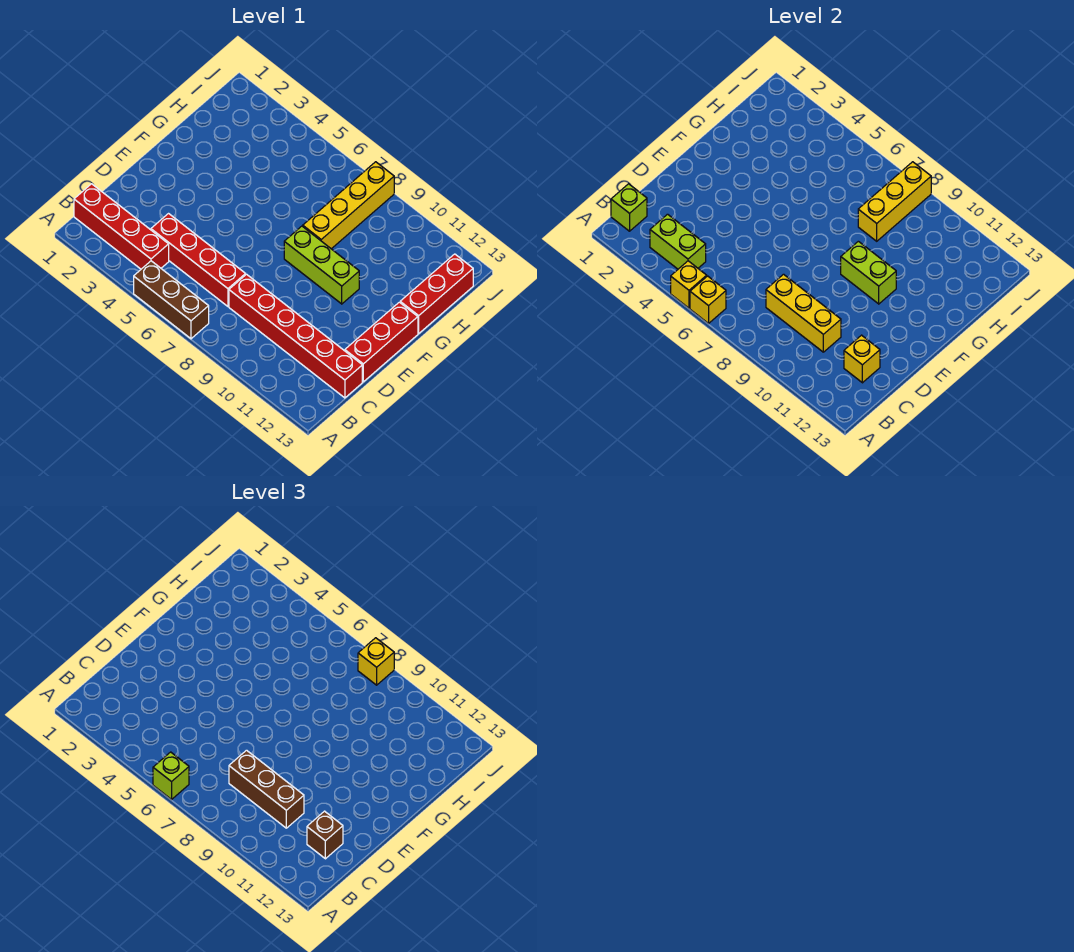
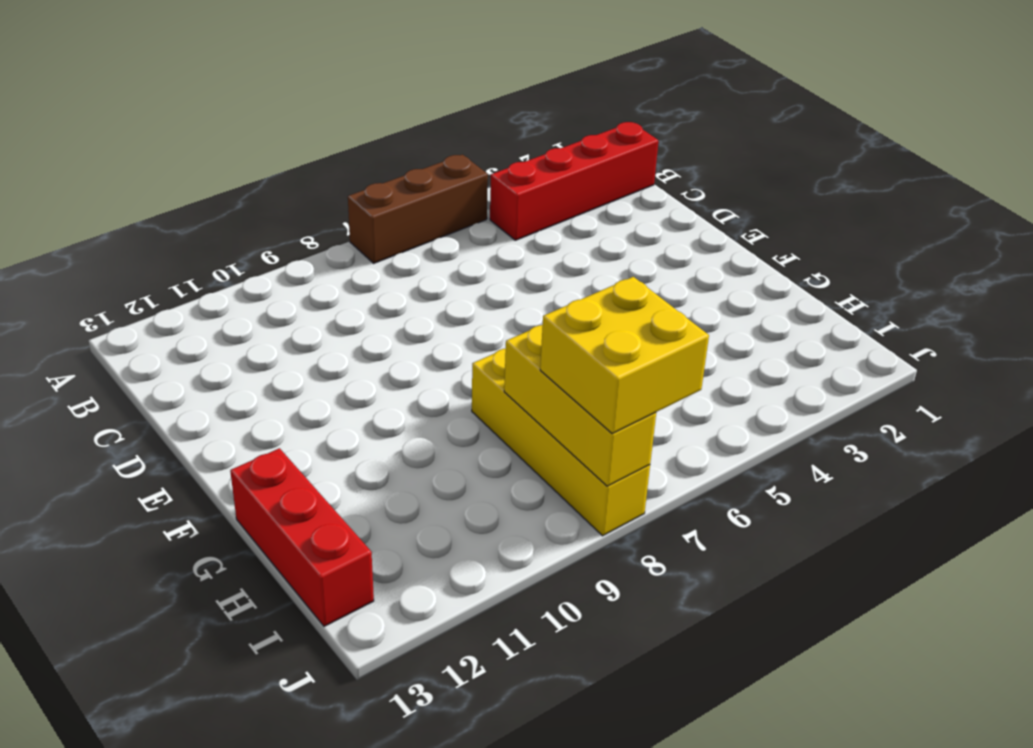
yellow brick I7:J8 level 3 -> yellow brick J8 level 3
none -> red brick C4:C7 level 1
none -> red brick C8:C13 level 1
none -> red brick D13:F13 level 1

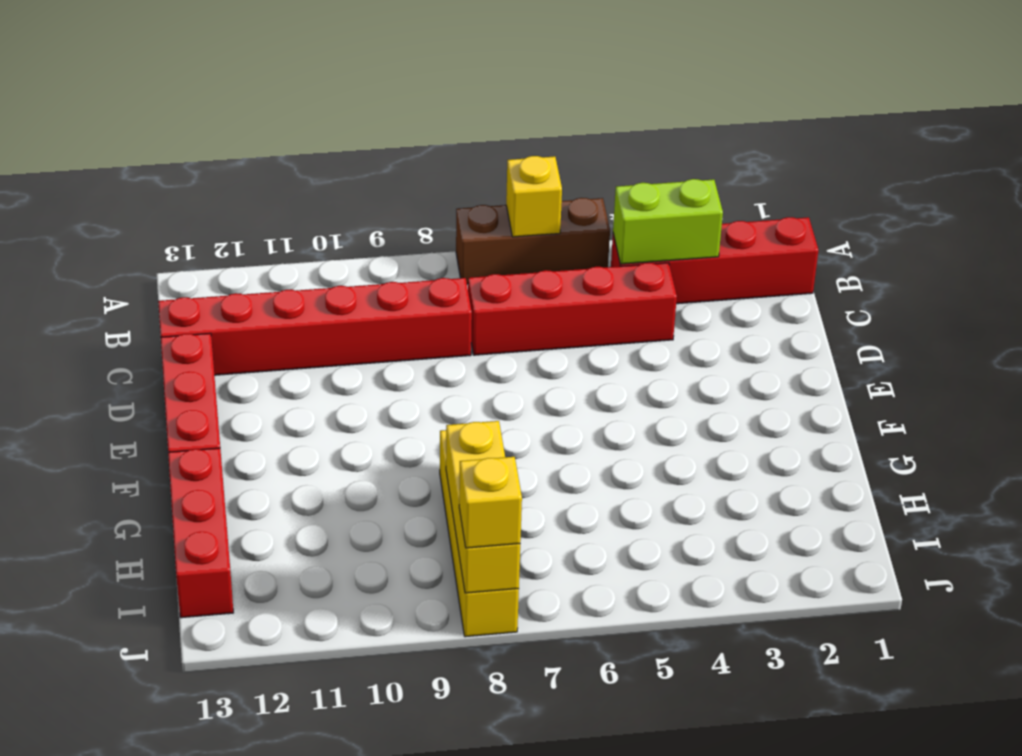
none -> lime brick F8:F10 level 1
none -> yellow brick A5 level 2
none -> lime brick B1 level 2

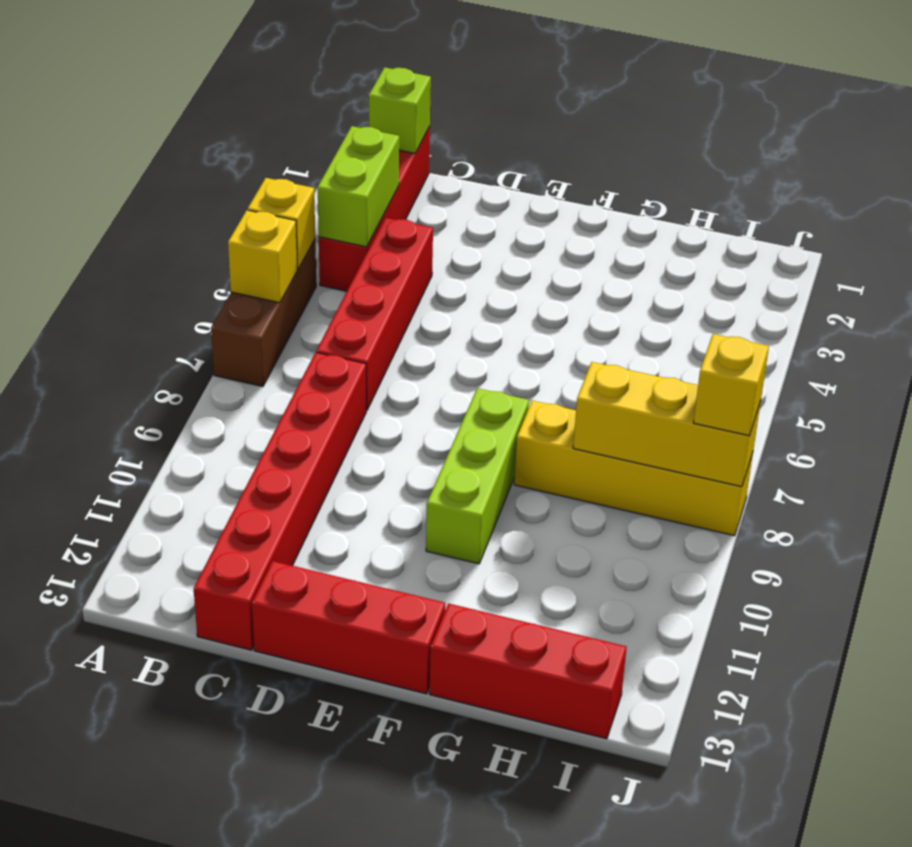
none -> yellow brick C8:C10 level 2
none -> yellow brick C12 level 2
none -> lime brick F9:F10 level 2

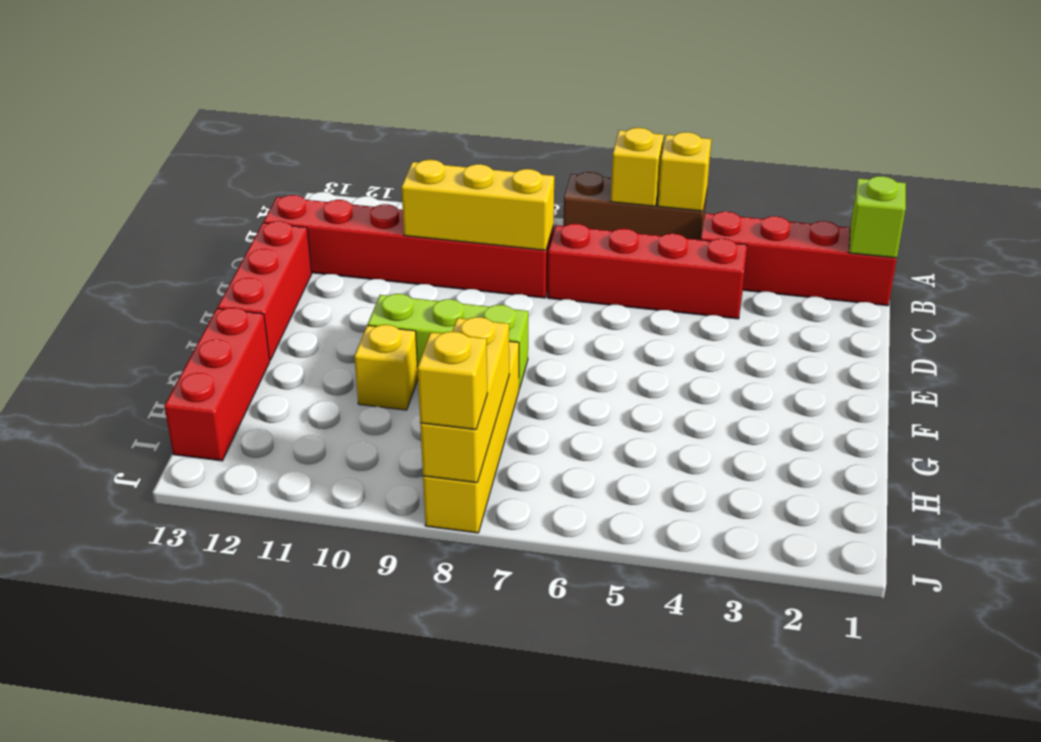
yellow brick G10 level 1 -> yellow brick C12 level 2
none -> lime brick B3:B4 level 2
none -> lime brick F9:F10 level 2
none -> lime brick A6 level 3

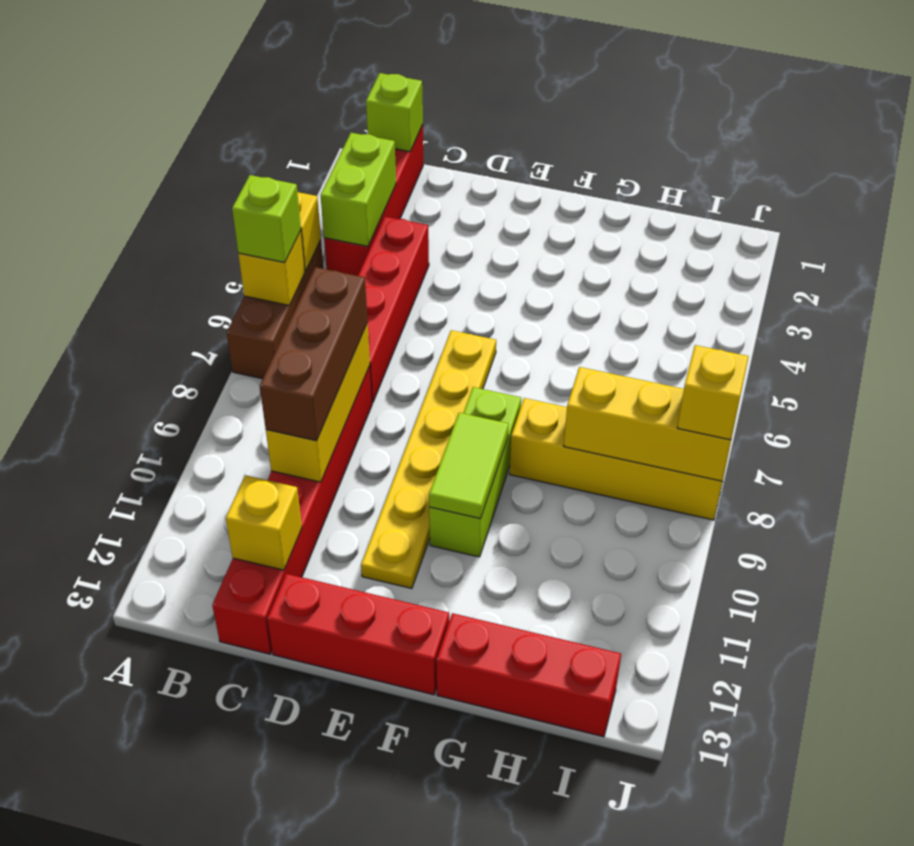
yellow plate E6:E11 level 1 -> none
lime tile F9:F10 level 2 -> lime brick F9:F10 level 2
none -> brown brick C12 level 3

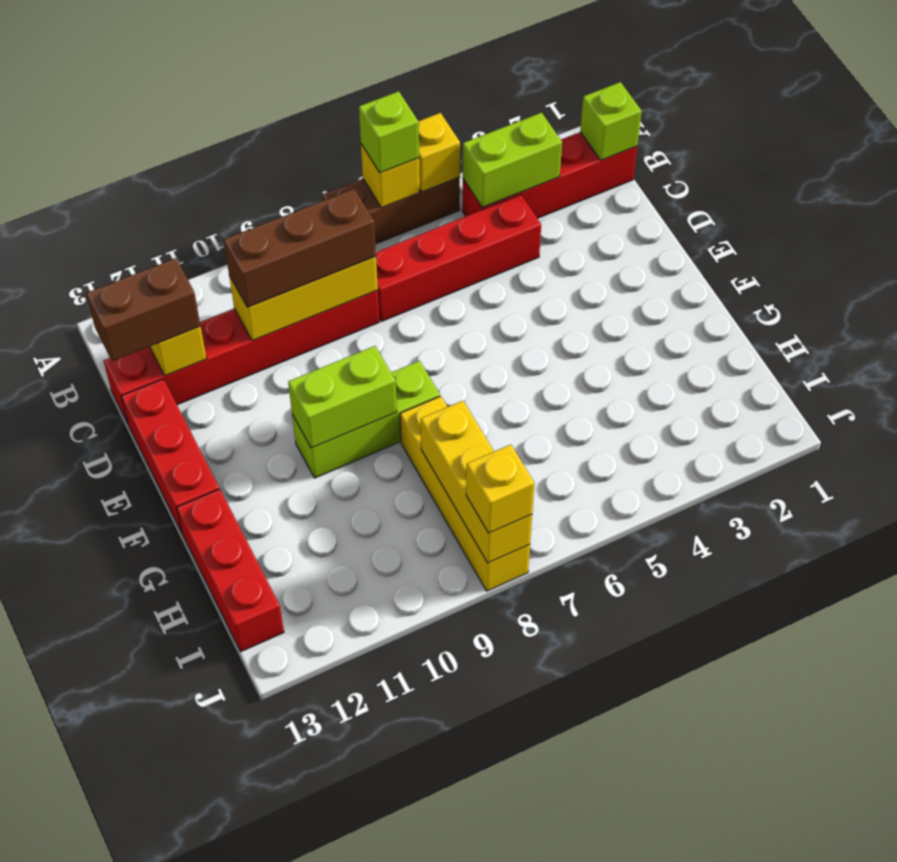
brown brick C12:C13 level 3 -> brown brick C12 level 3

